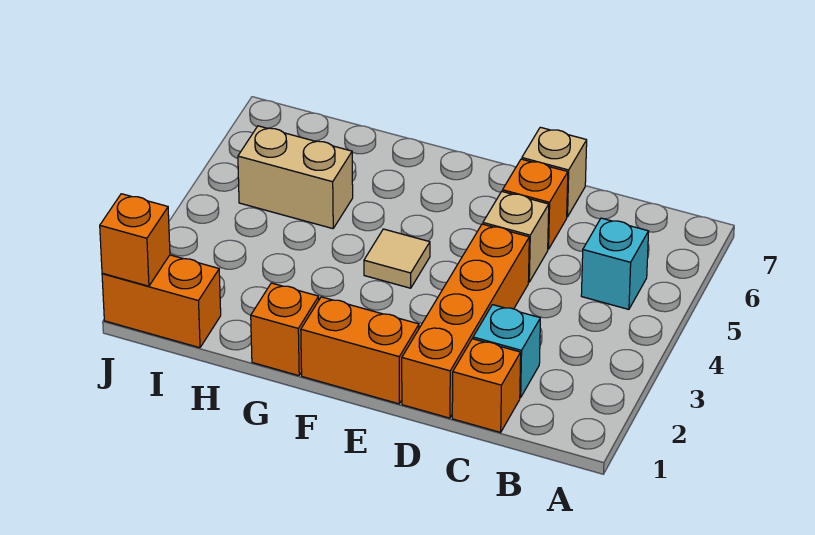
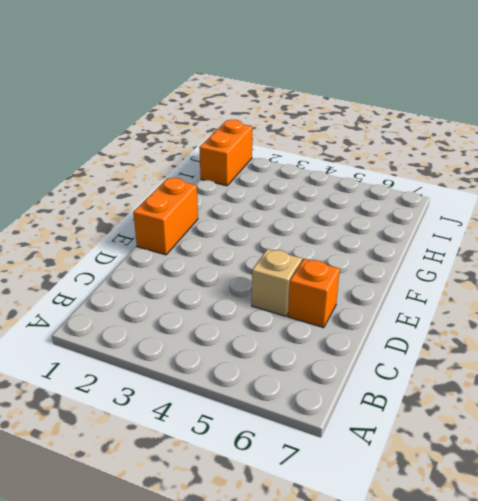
none -> cyan brick B5 level 1
none -> orange brick C1 level 1
none -> cyan brick C2 level 1

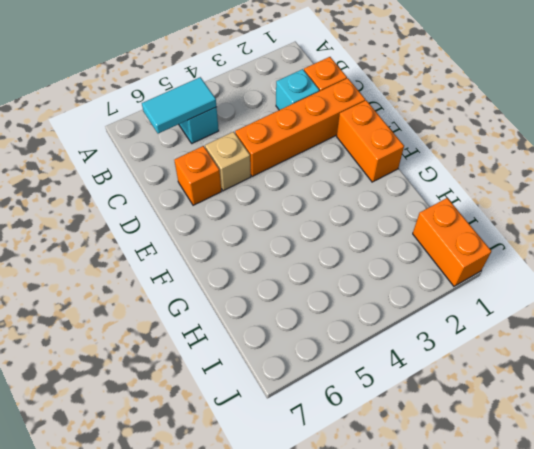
cyan tile B5:B6 level 2 -> none
none -> tan brick D7 level 1
none -> tan tile F4 level 1
none -> orange brick G1 level 1

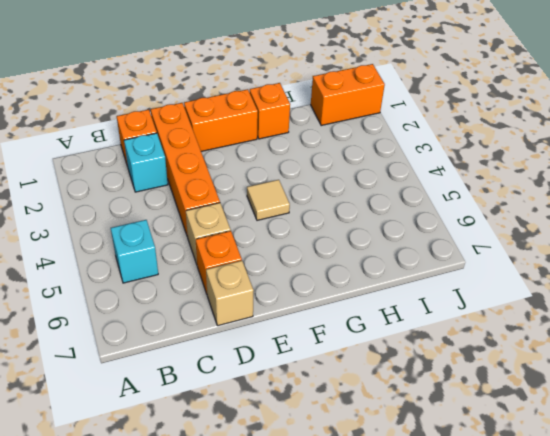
none -> tan brick H5:I5 level 1
none -> orange brick J1 level 2

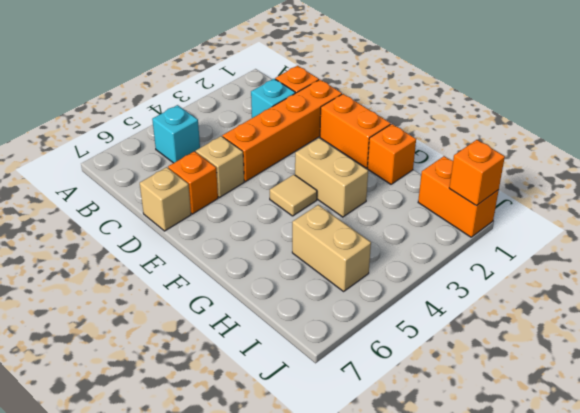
tan brick F3:G3 level 1 -> none

